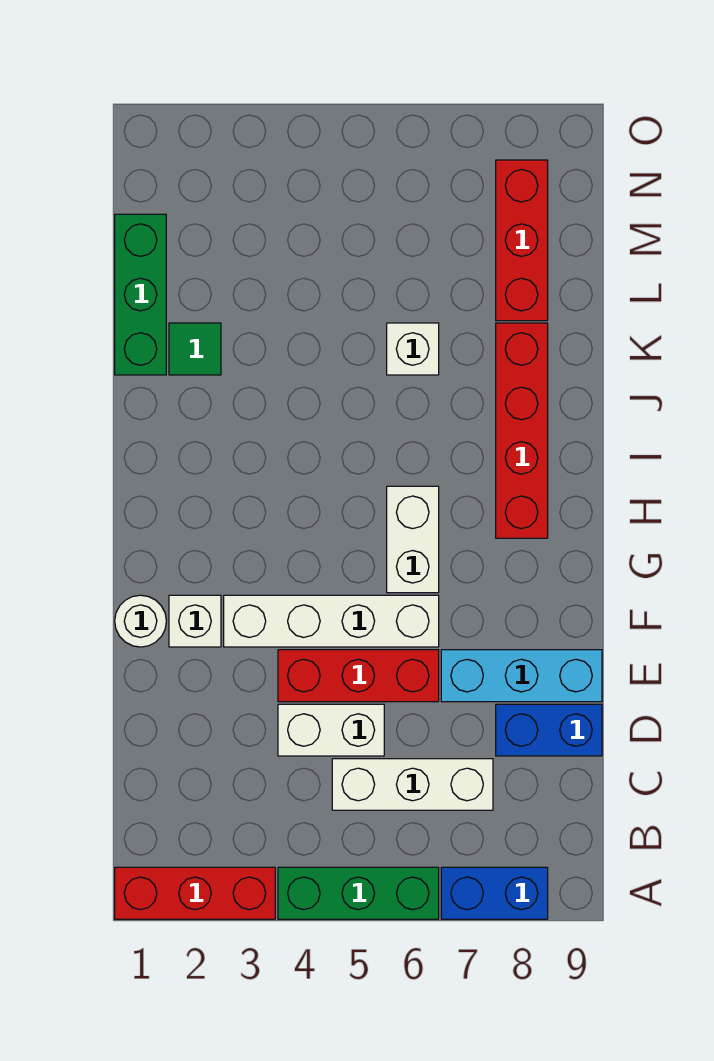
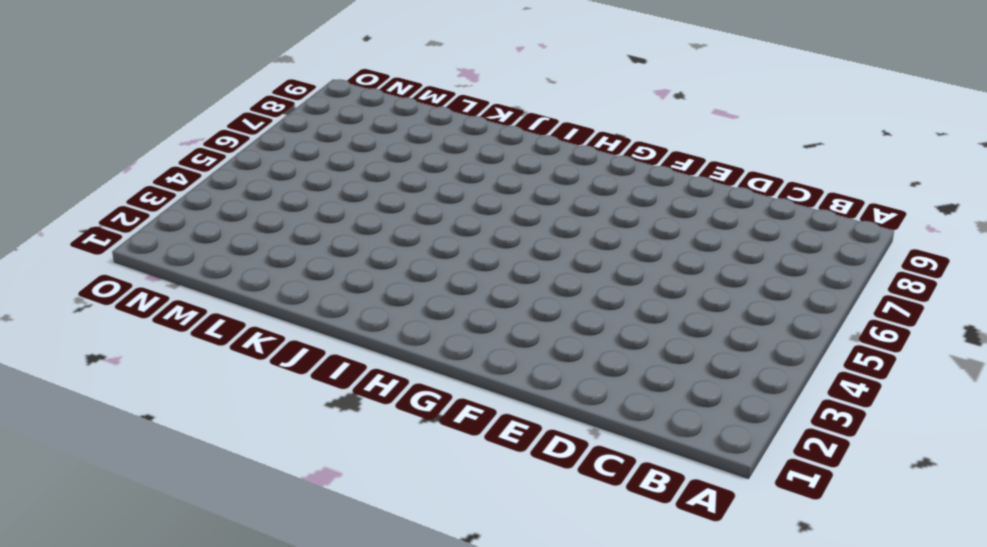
none -> red brick A1:A3 level 1
none -> green brick A4:A6 level 1
none -> blue brick A7:A8 level 1

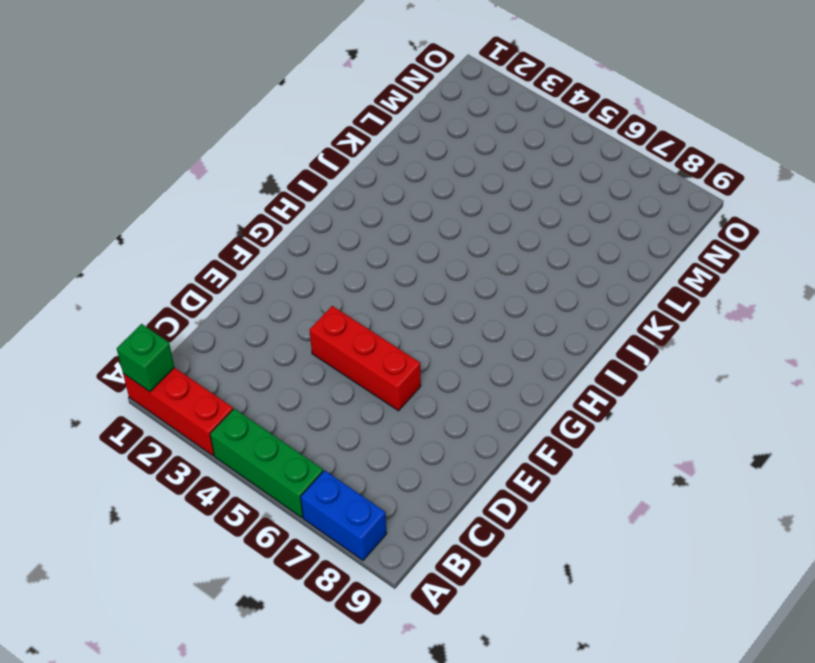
green brick A1 level 2 -> none
none -> white brick C5:C7 level 1
none -> white brick D4:D5 level 1
none -> blue brick D8:D9 level 1

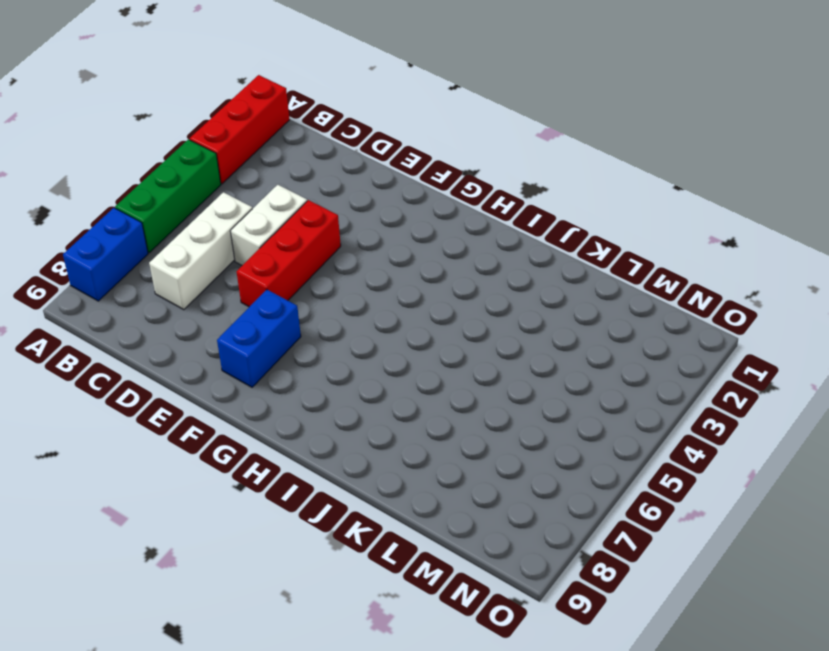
blue brick F7:F8 level 1 -> blue brick D8:D9 level 1
none -> cyan brick E7:E9 level 1
none -> white round brick F1 level 1
none -> white brick F2 level 1

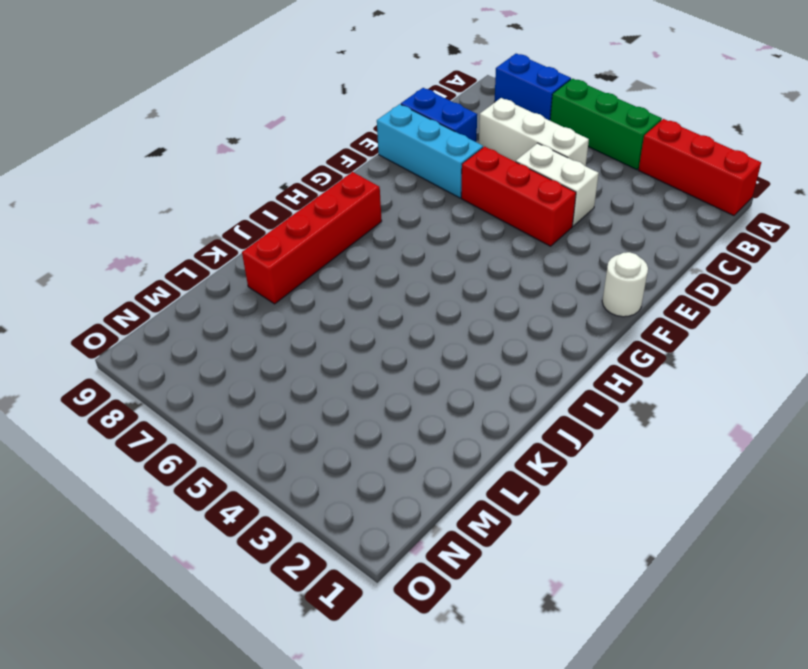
none -> white brick F2 level 1
none -> white brick F3:F6 level 1
none -> white brick G6:H6 level 1

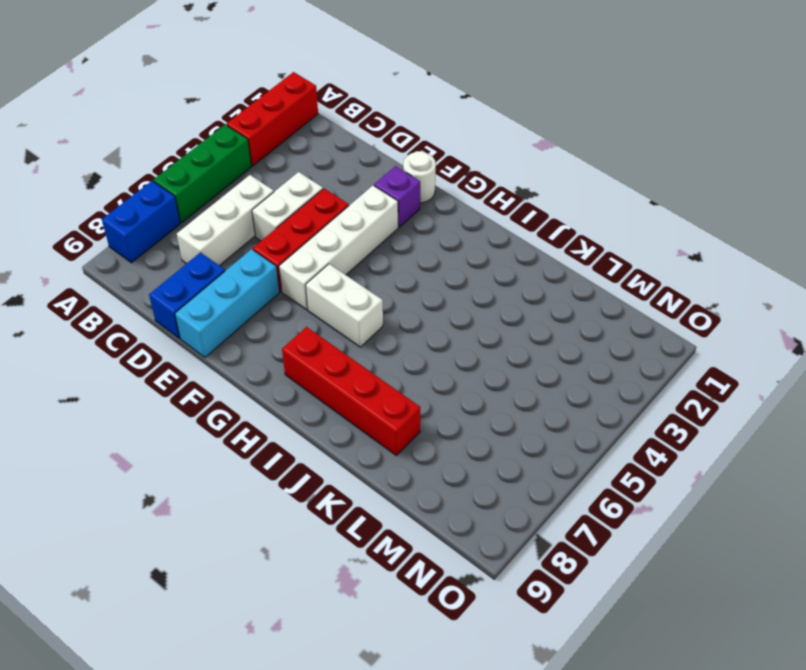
purple brick F2 level 1 -> white brick F2 level 1
none -> green brick K1:M1 level 1
none -> green tile K2 level 1
none -> white brick K6 level 1

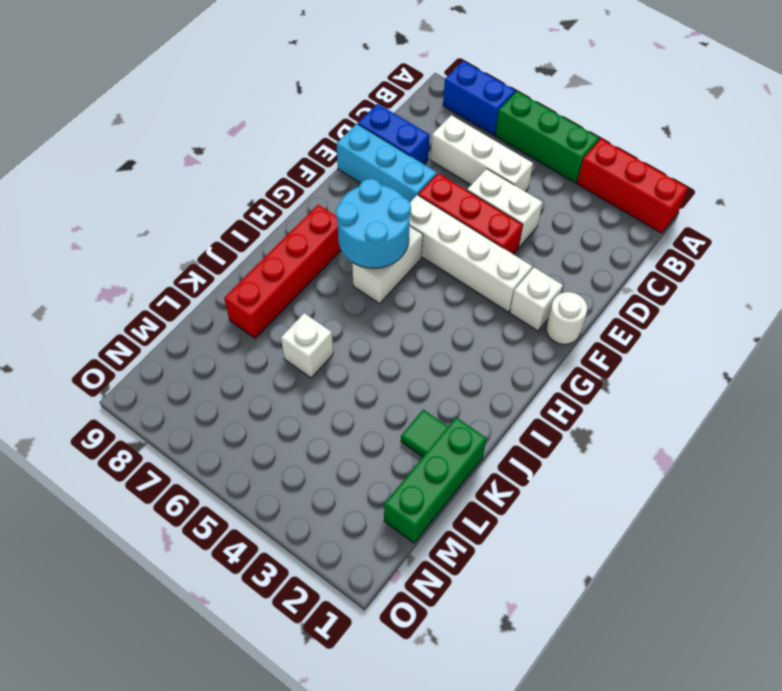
cyan round brick G6:H7 level 2 -> none
none -> red brick L8:N8 level 1

